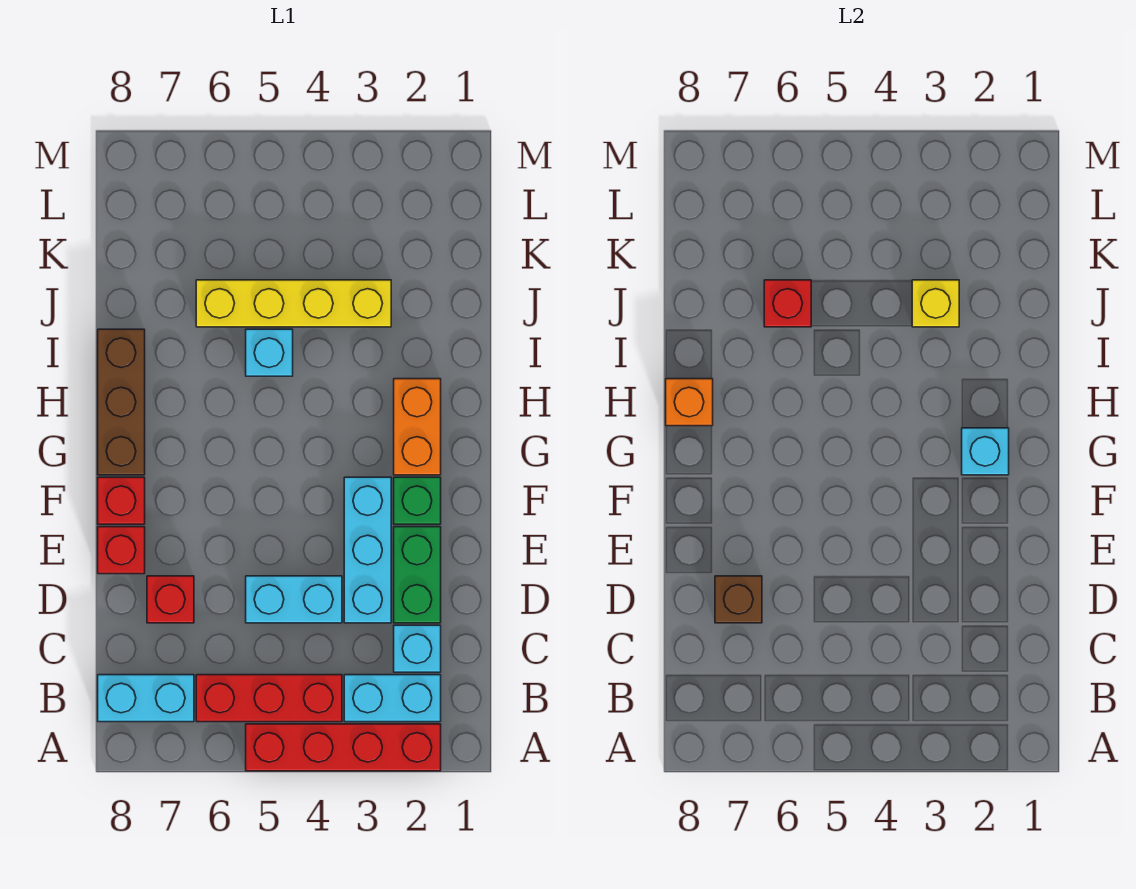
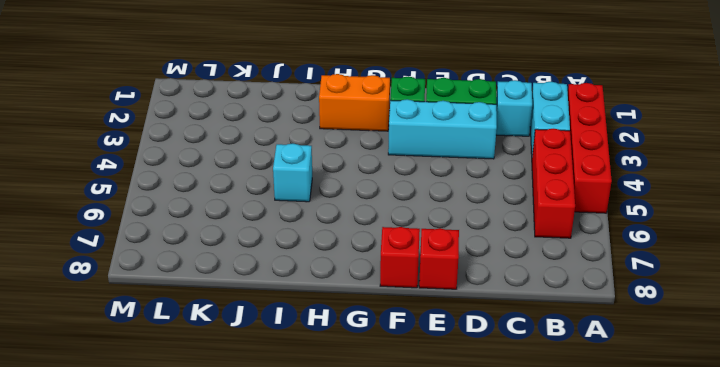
none -> cyan brick B7:B8 level 1
none -> cyan brick D4:D5 level 1
none -> red brick D7 level 1

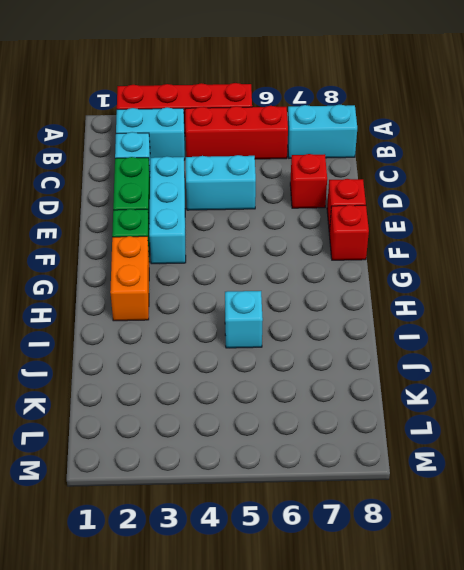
none -> brown brick G8:I8 level 1
none -> yellow brick J3:J6 level 1
none -> brown brick D7 level 2

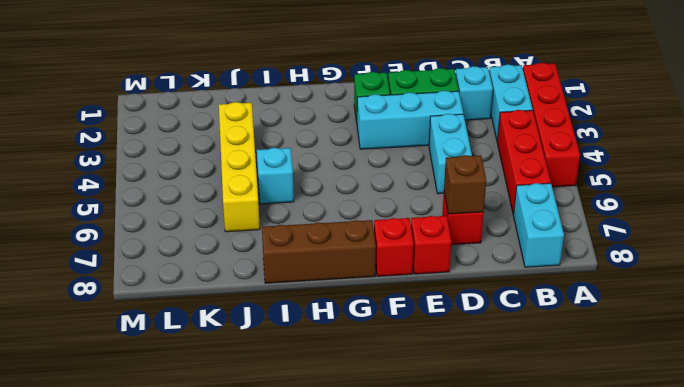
none -> orange brick G2:H2 level 1
none -> cyan brick G2 level 2
none -> orange brick H8 level 2

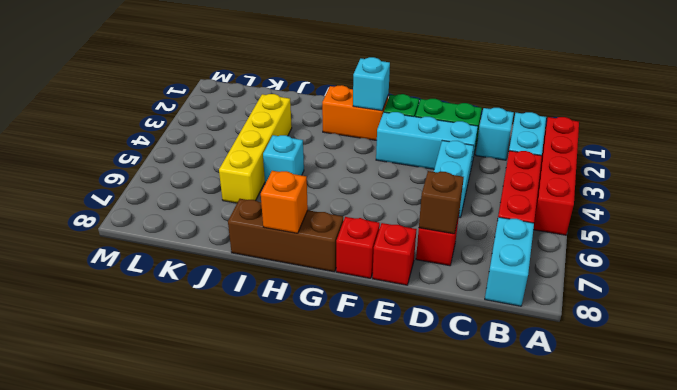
none -> yellow brick J3 level 2
none -> red brick J6 level 2

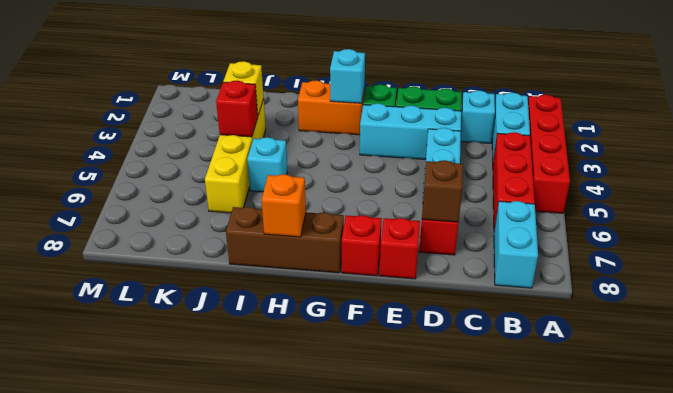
red brick J4 level 2 -> red brick J6 level 2

